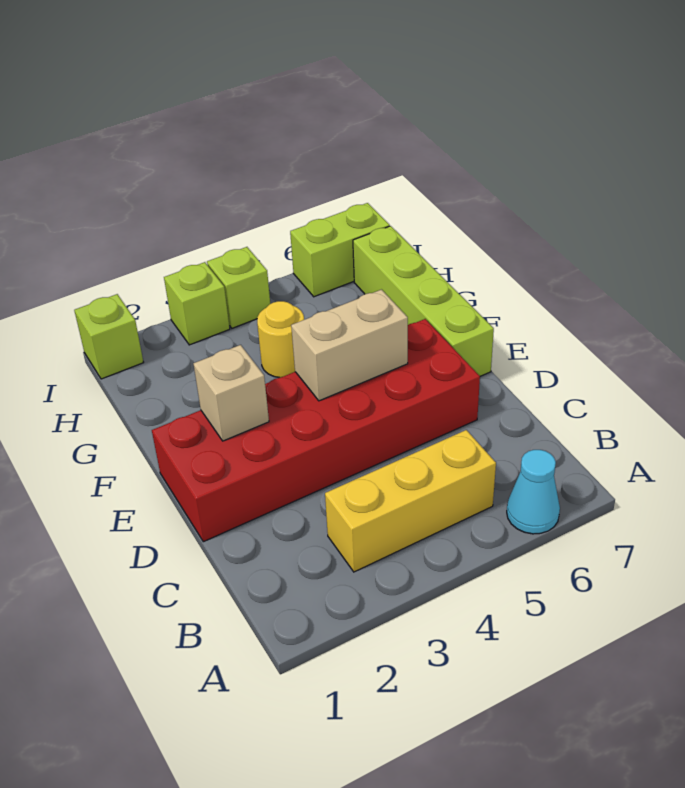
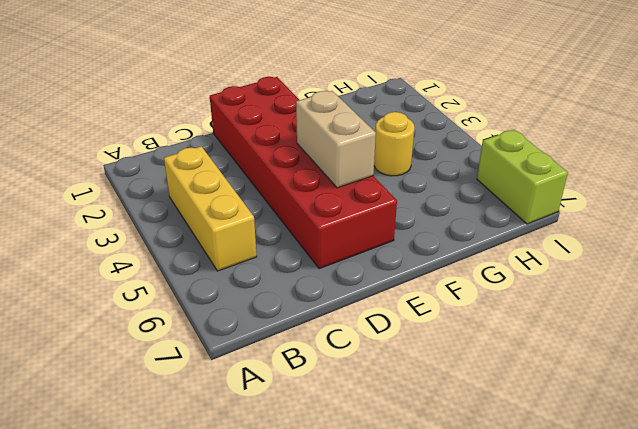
none -> cyan cone A6 level 1
none -> lime brick E7:H7 level 1

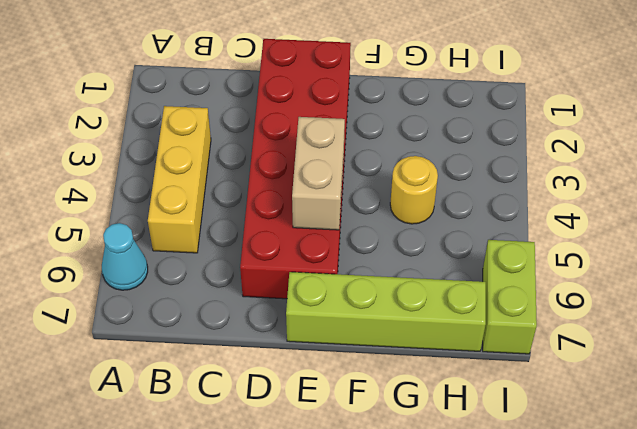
none -> lime brick I1 level 1
none -> lime brick I3 level 1

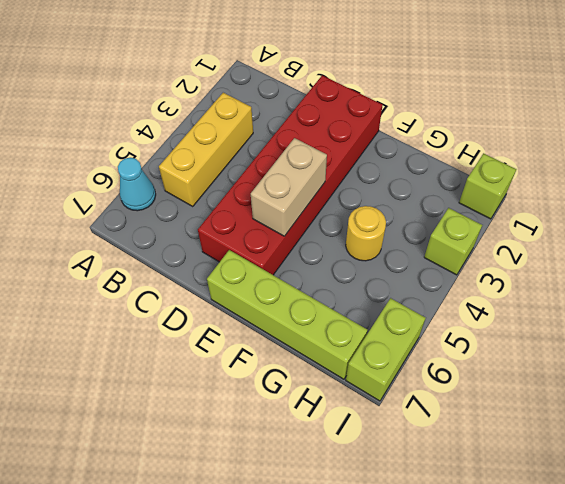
none -> lime brick I4 level 1
none -> tan brick E2 level 2

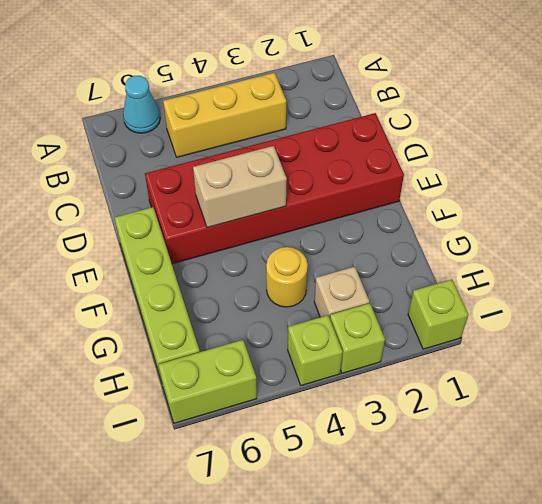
tan brick H3 level 1 -> tan brick E2 level 2

